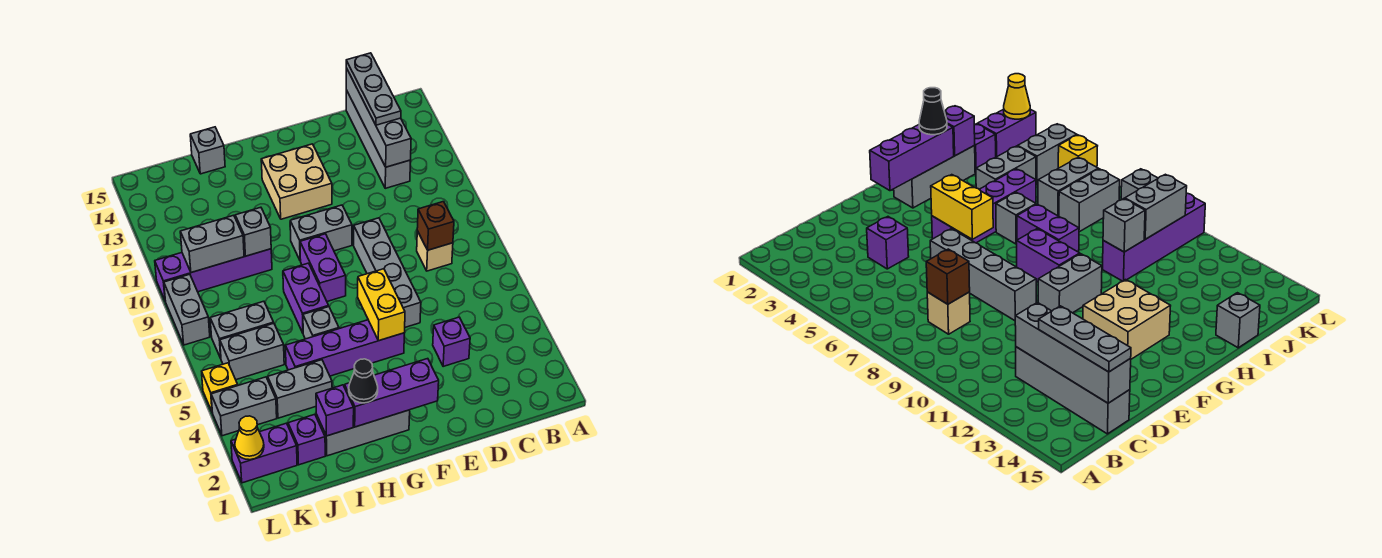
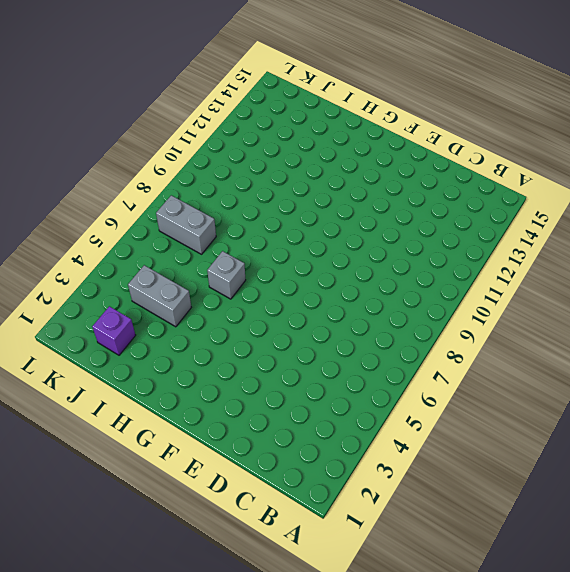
none -> tan brick C8 level 1
none -> grey brick C12:C15 level 1
none -> purple brick D4 level 1
none -> grey brick E6:E9 level 1

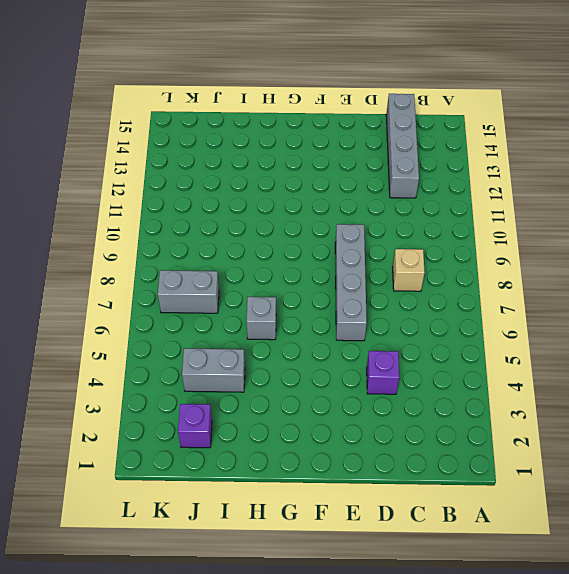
none -> purple brick F5:I5 level 1
none -> grey brick F10:G10 level 1
none -> tan brick F12:G13 level 1
none -> grey brick G2:I2 level 1

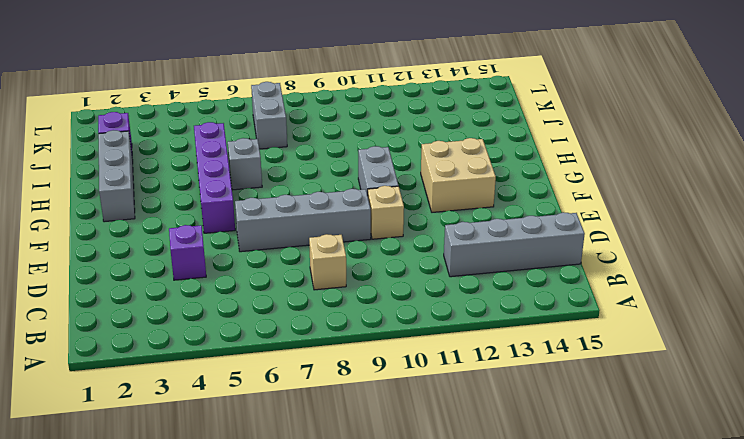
tan brick E10 level 1 -> none
none -> purple brick G8:G9 level 1
none -> purple brick H7:H8 level 1
none -> grey brick I4:J4 level 1
none -> purple brick I10:L10 level 1

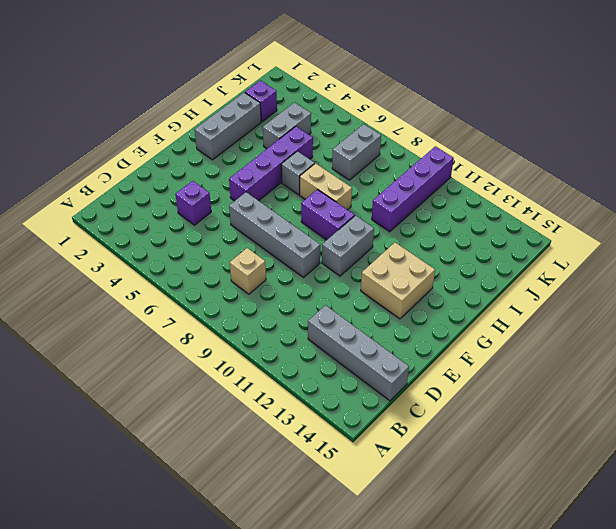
tan brick H7:H8 level 1 -> purple brick H7:H8 level 1
none -> grey brick I15 level 1
none -> grey brick J6:K6 level 1
none -> purple brick K2:L2 level 1
none -> grey brick K4:L4 level 1

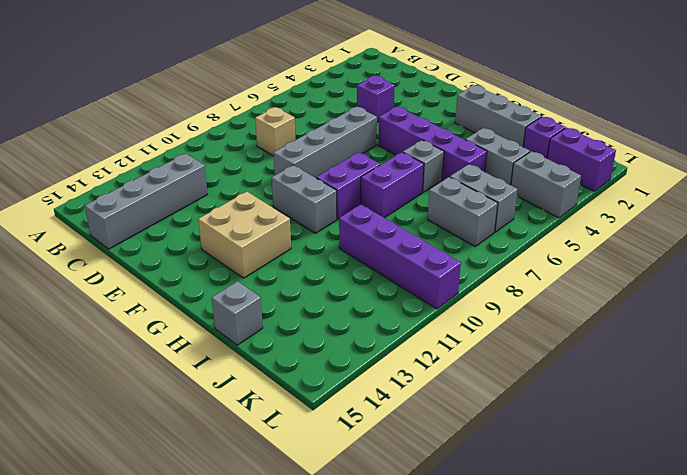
none -> yellow brick L5 level 1
none -> grey brick L8:L9 level 1
none -> brown brick C8 level 2
none -> grey brick C12:C15 level 2

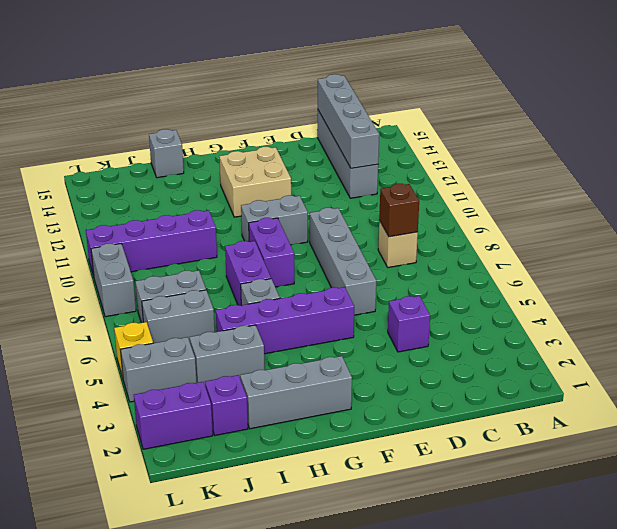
none -> purple brick F2:H2 level 2
none -> yellow brick F5:F6 level 2
none -> purple brick I2 level 2
none -> grey brick I10 level 2

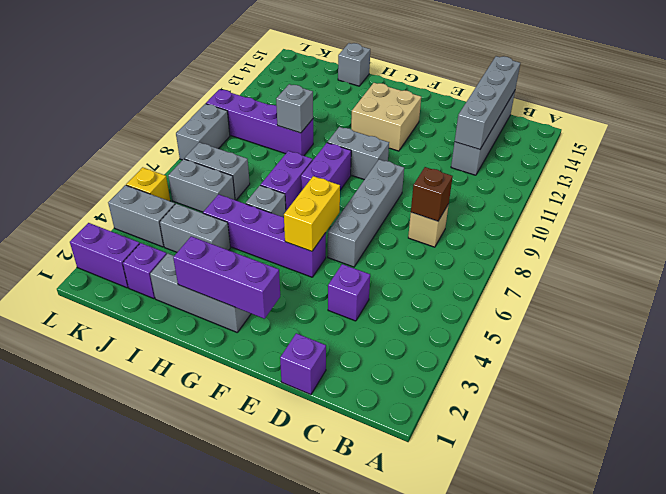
purple brick D1 level 1 -> purple brick I2 level 2
none -> grey brick J10:K10 level 2
none -> yellow cone L2 level 2
none -> grey plate C13:C15 level 3
none -> black cone H2 level 3

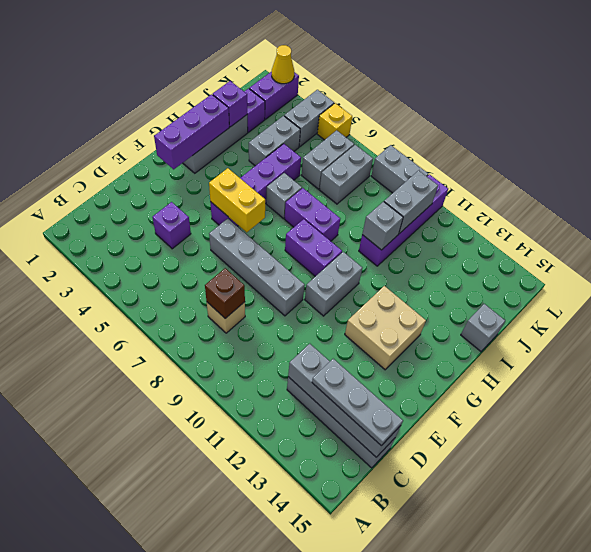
none -> black cone H2 level 3

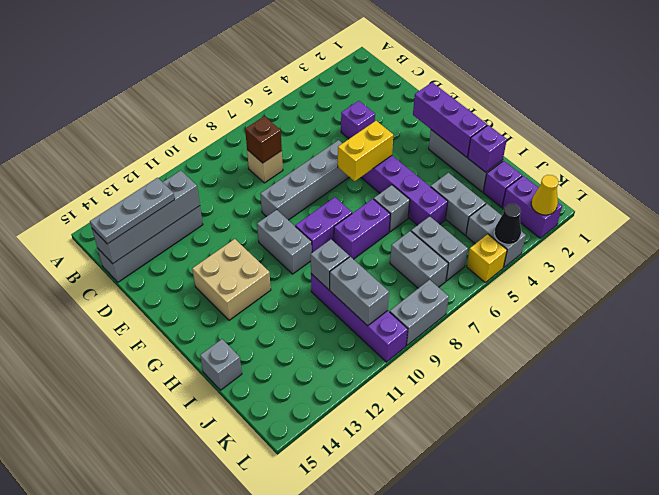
black cone L4 level 2 -> black cone H2 level 3

